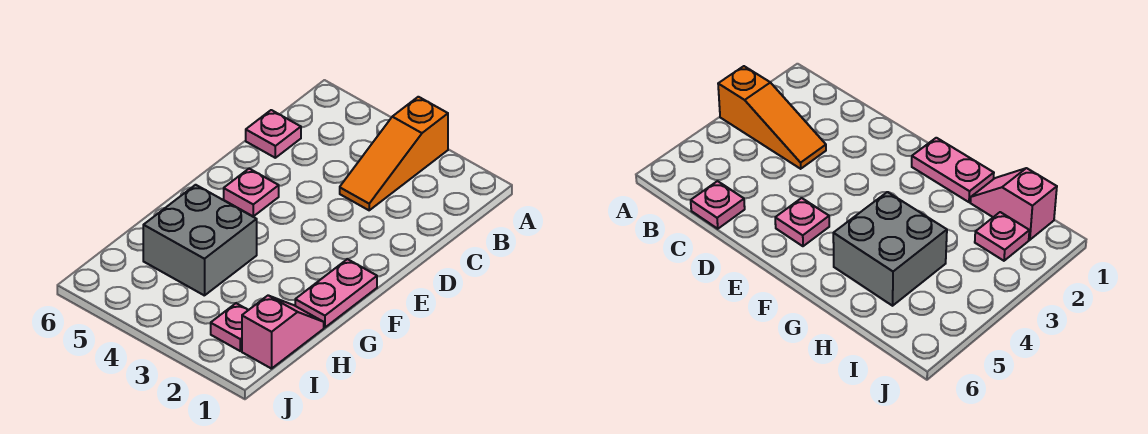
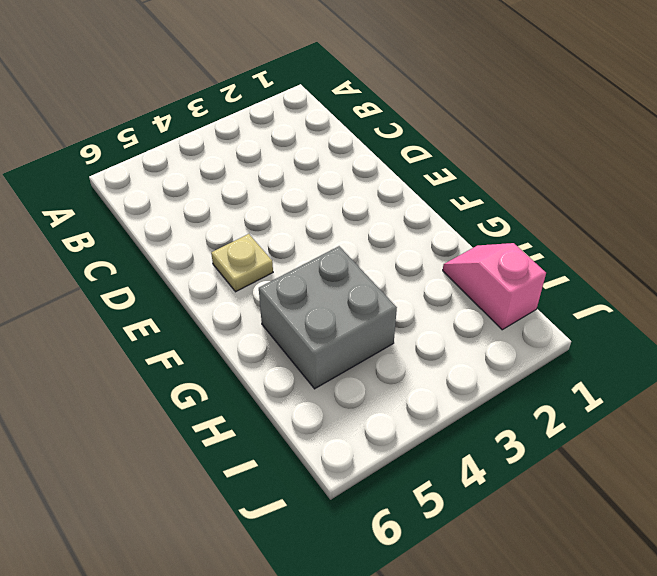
tan plate E5 level 1 -> pink plate E5 level 1
none -> orange slope A3:C3 level 1 top A
none -> pink plate C6 level 1

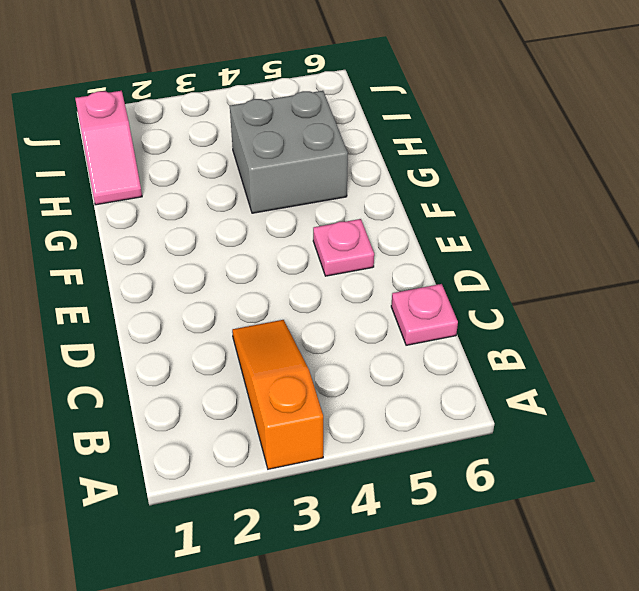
none -> pink plate F1:G1 level 1
none -> pink plate I2 level 1

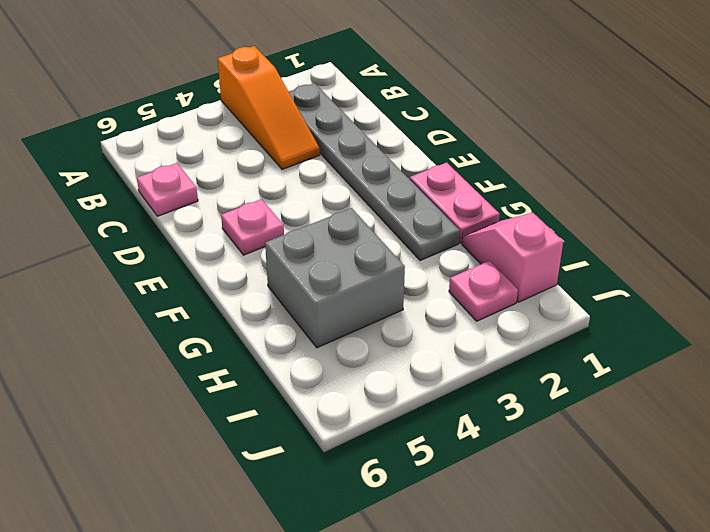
grey plate B2:G2 level 1 -> none

